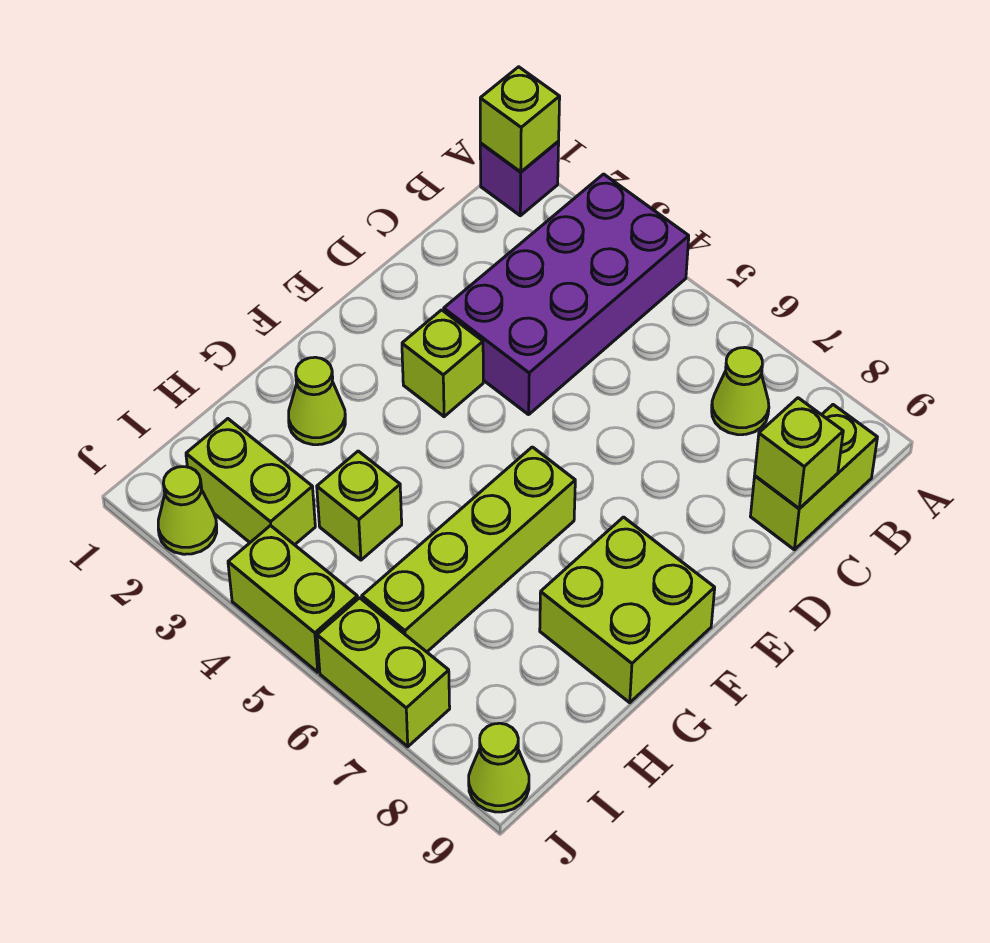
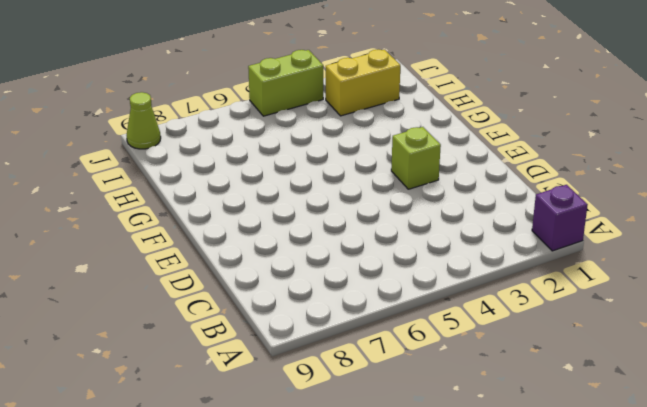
yellow brick I2:I3 level 1 -> lime brick I2:I3 level 1
none -> purple brick A3:D4 level 1
none -> lime cone B7 level 1
none -> lime brick B9:C9 level 1

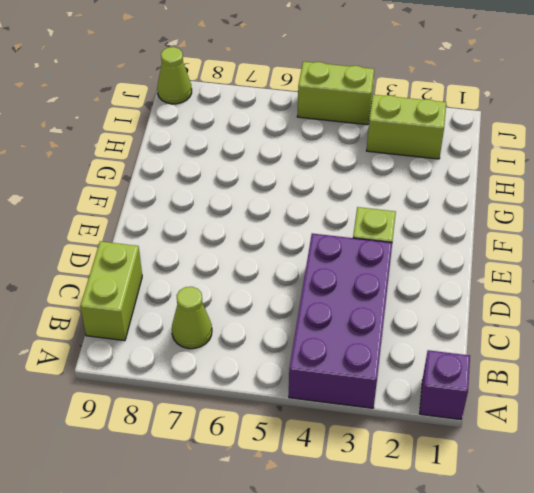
none -> lime brick F6:I6 level 1
none -> lime brick F8:G9 level 1
none -> lime cone G2 level 1

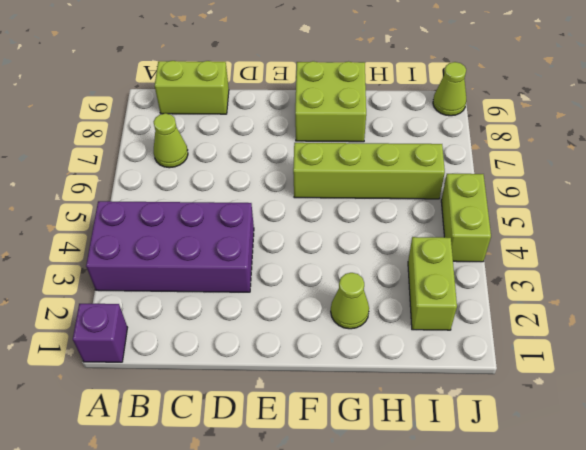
none -> lime brick E3 level 1
none -> lime brick H4 level 1
none -> lime cone J2 level 1

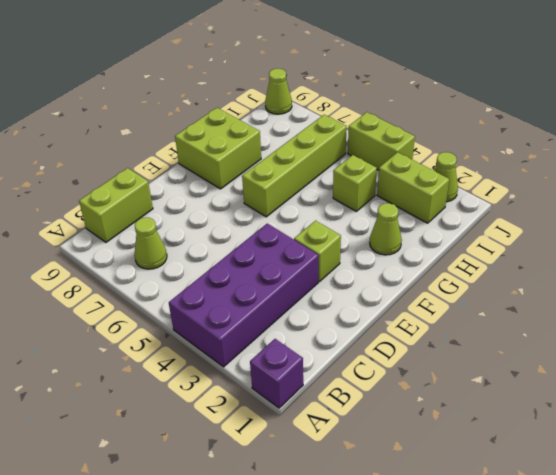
none -> lime brick J6:J7 level 1
none -> lime brick A1 level 2
none -> lime brick C9 level 2

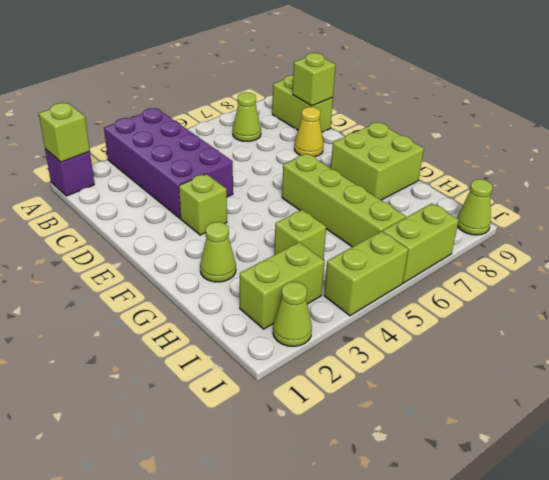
yellow cone D8 level 1 -> none

